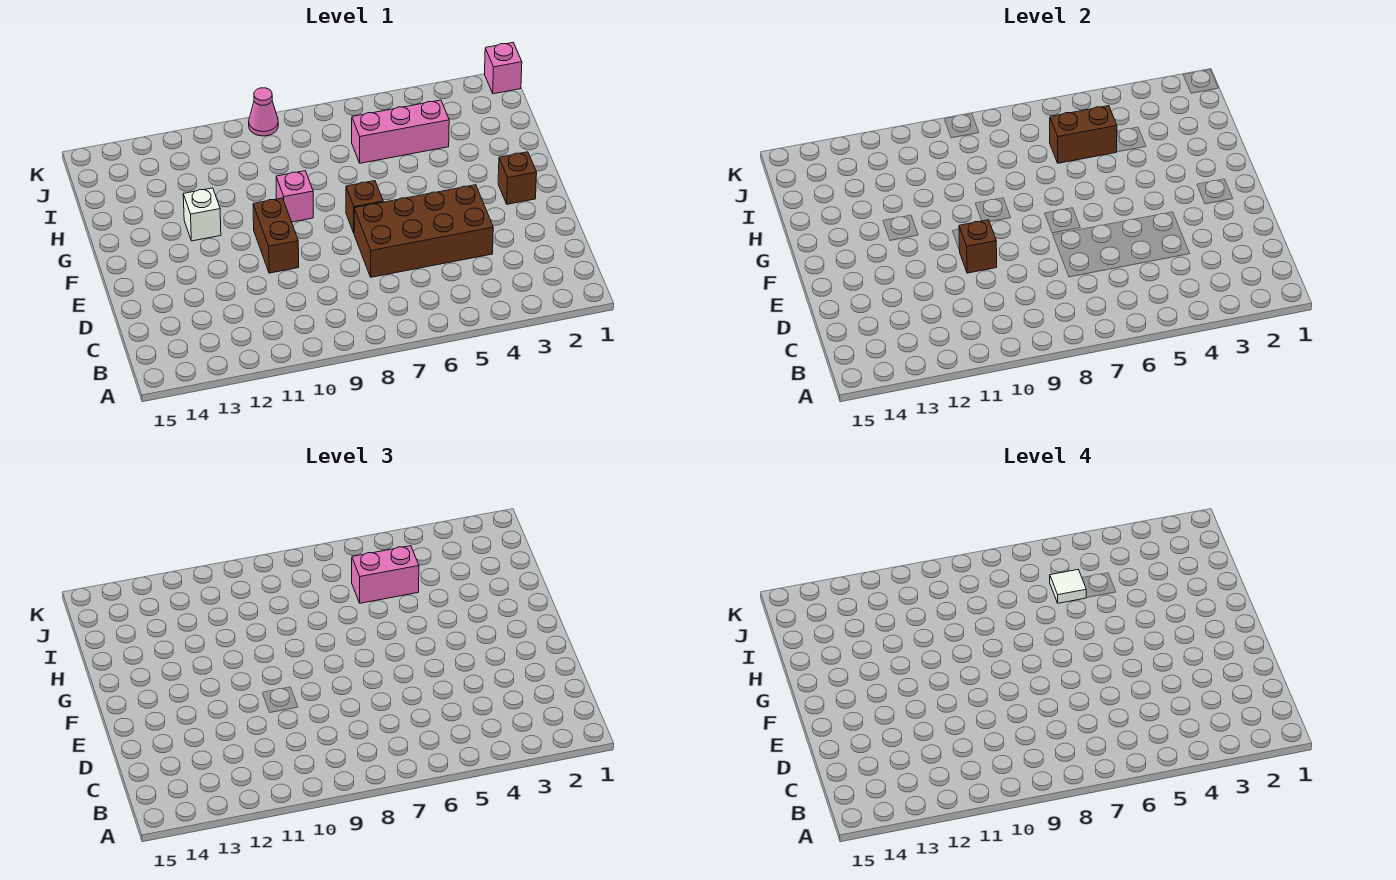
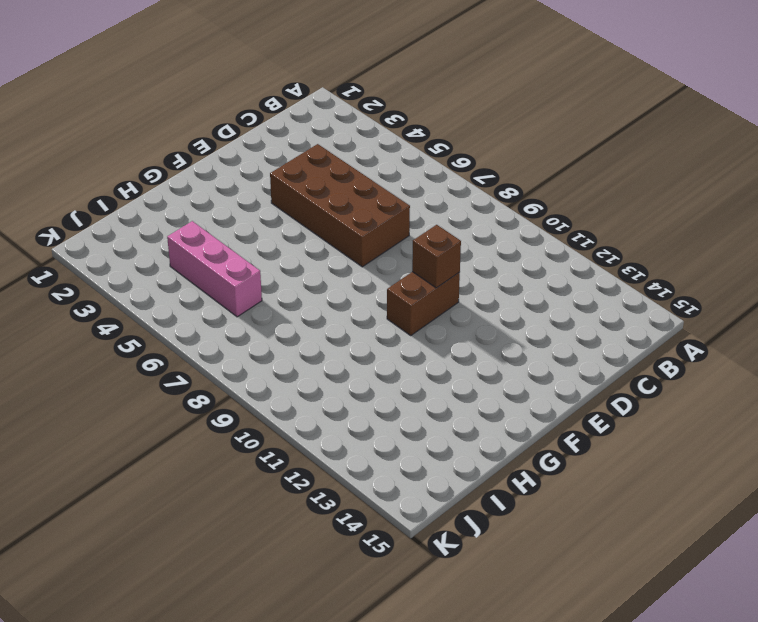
none -> brown brick F2 level 1
none -> brown brick F7 level 1
none -> pink brick G9 level 1

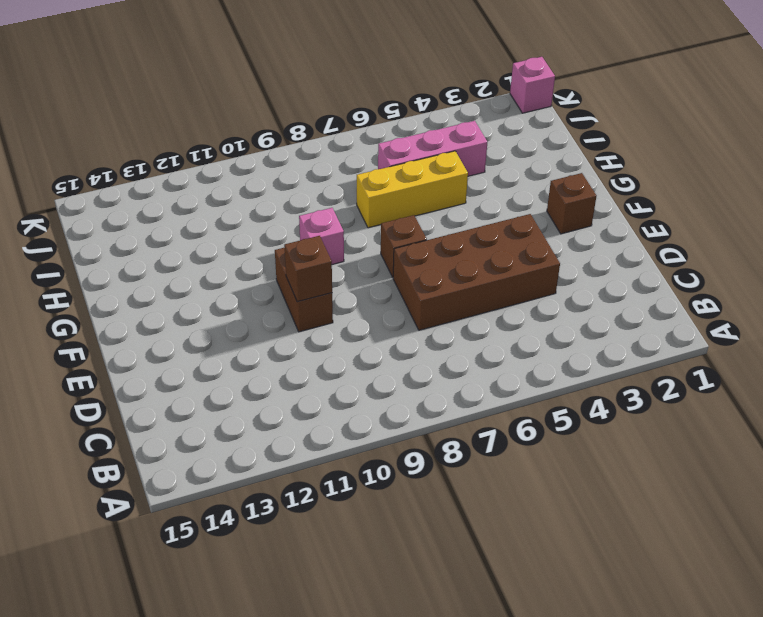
yellow brick H5:H7 level 1 -> none
none -> white brick G12 level 1
none -> pink cone K9 level 1
none -> brown brick I5:I6 level 2

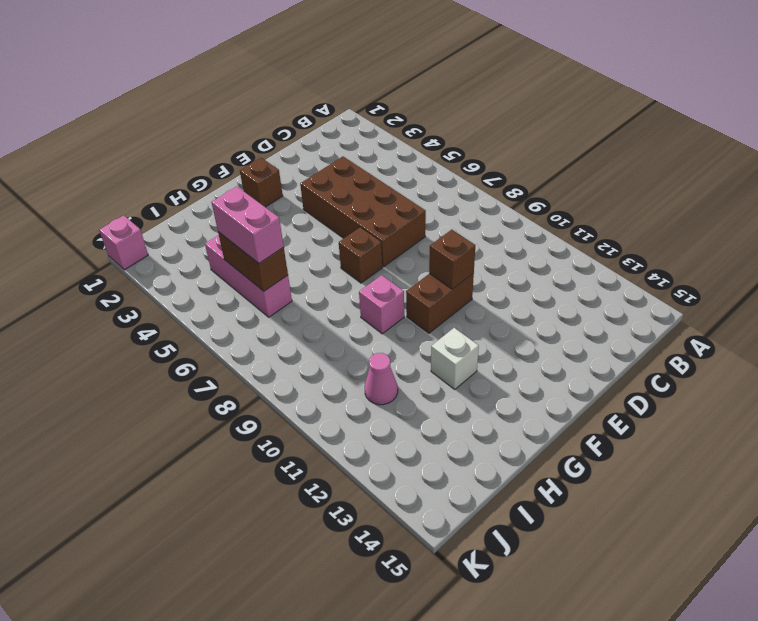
pink cone I11 level 1 -> pink cone K9 level 1
none -> white tile I6 level 4

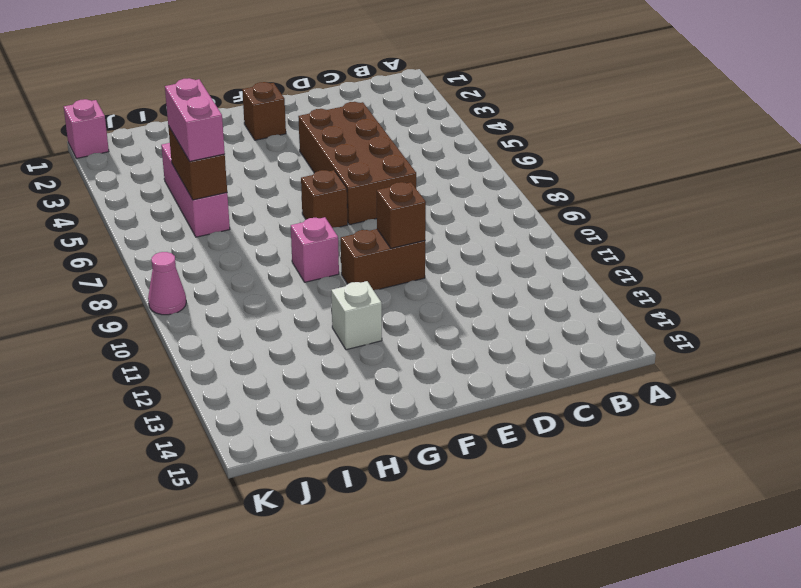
none -> white tile I6 level 4

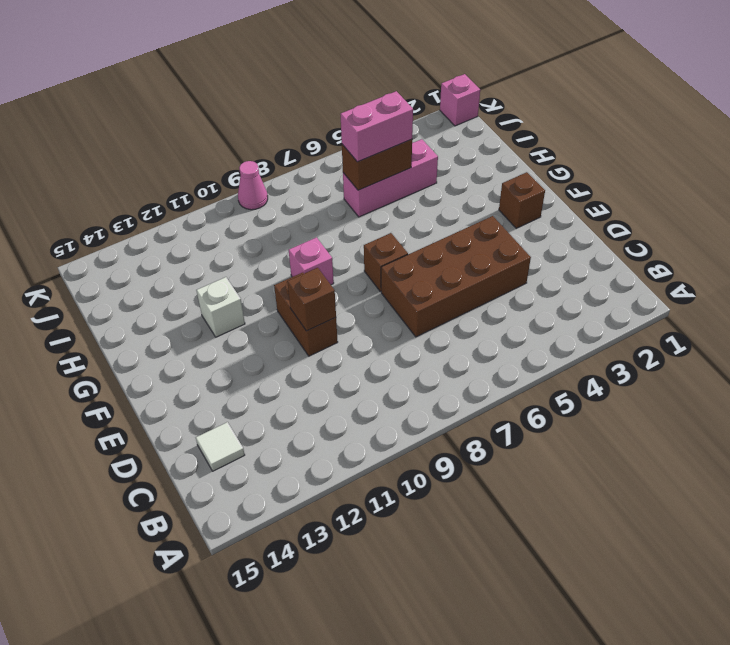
white tile C14 level 1 -> white tile I6 level 4

